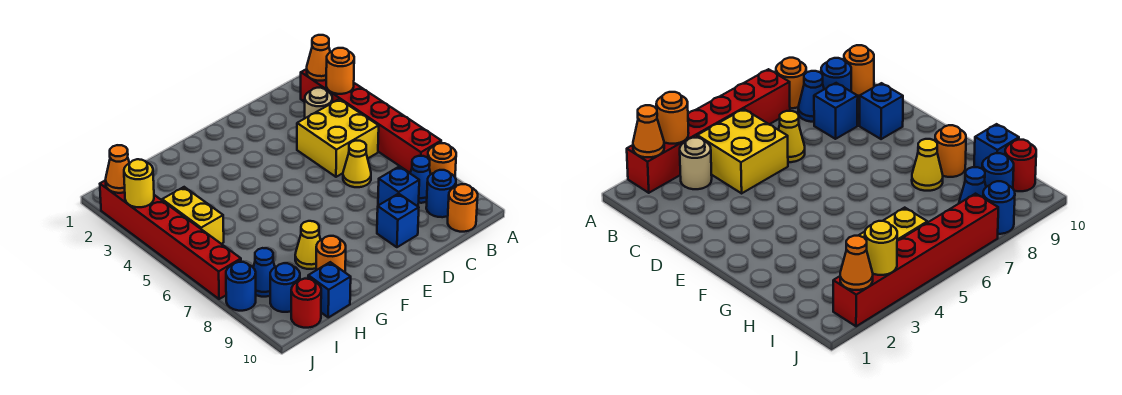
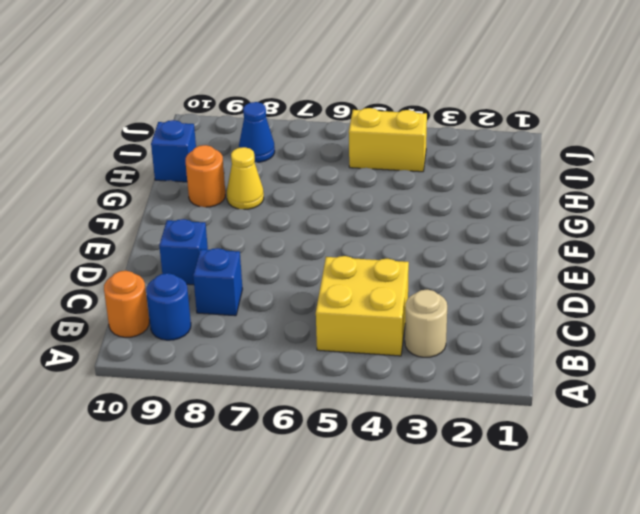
none -> red brick A2:A7 level 1
none -> orange round brick A8 level 1
none -> blue cone B8 level 1

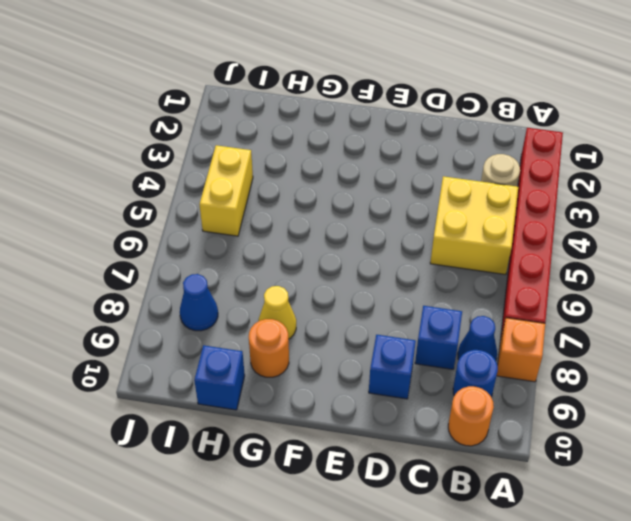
orange brick A8 level 1 -> orange round brick A8 level 1
none -> yellow cone C6 level 1
none -> blue round brick I9 level 1
none -> red round brick I10 level 1

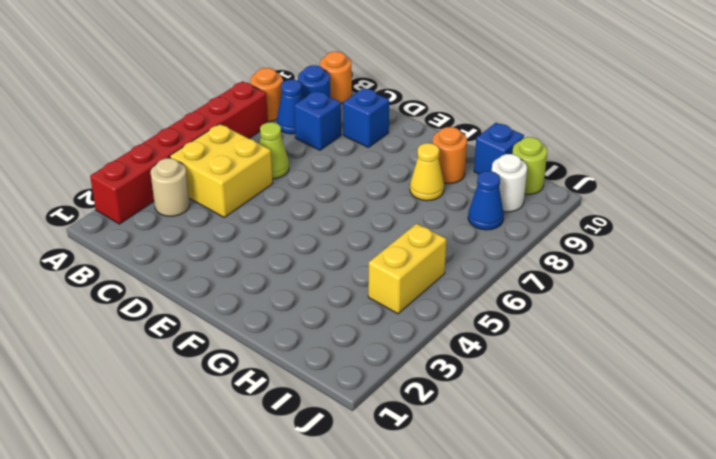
lime cone C6 level 1 -> yellow cone C6 level 1
white round brick I9 level 1 -> blue round brick I9 level 1
lime round brick I10 level 1 -> red round brick I10 level 1
none -> red brick J2:J7 level 1
none -> blue round brick J8 level 1
none -> orange cone A2 level 2

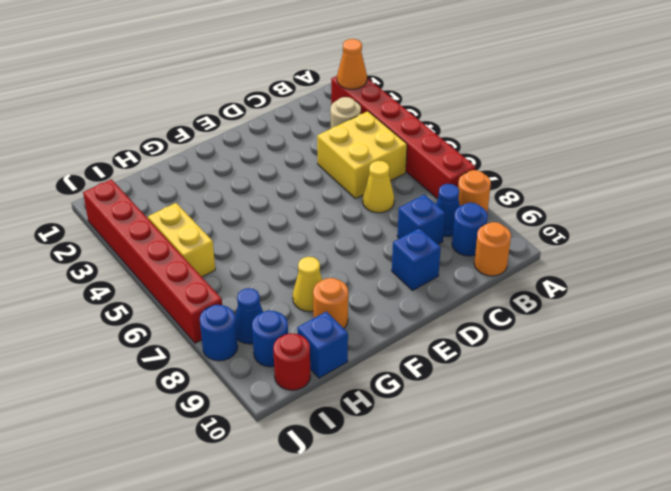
none -> orange round brick A3 level 2
none -> orange cone J2 level 2
none -> yellow round brick J3 level 2

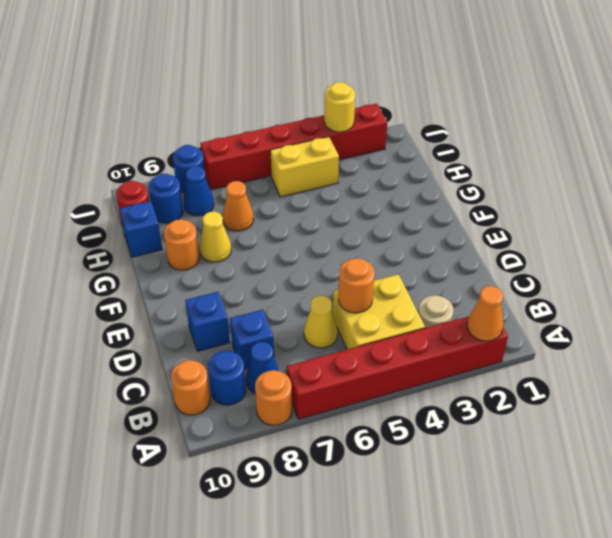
orange round brick C5 level 2 -> orange round brick A3 level 2
orange cone H7 level 1 -> orange cone J2 level 2

